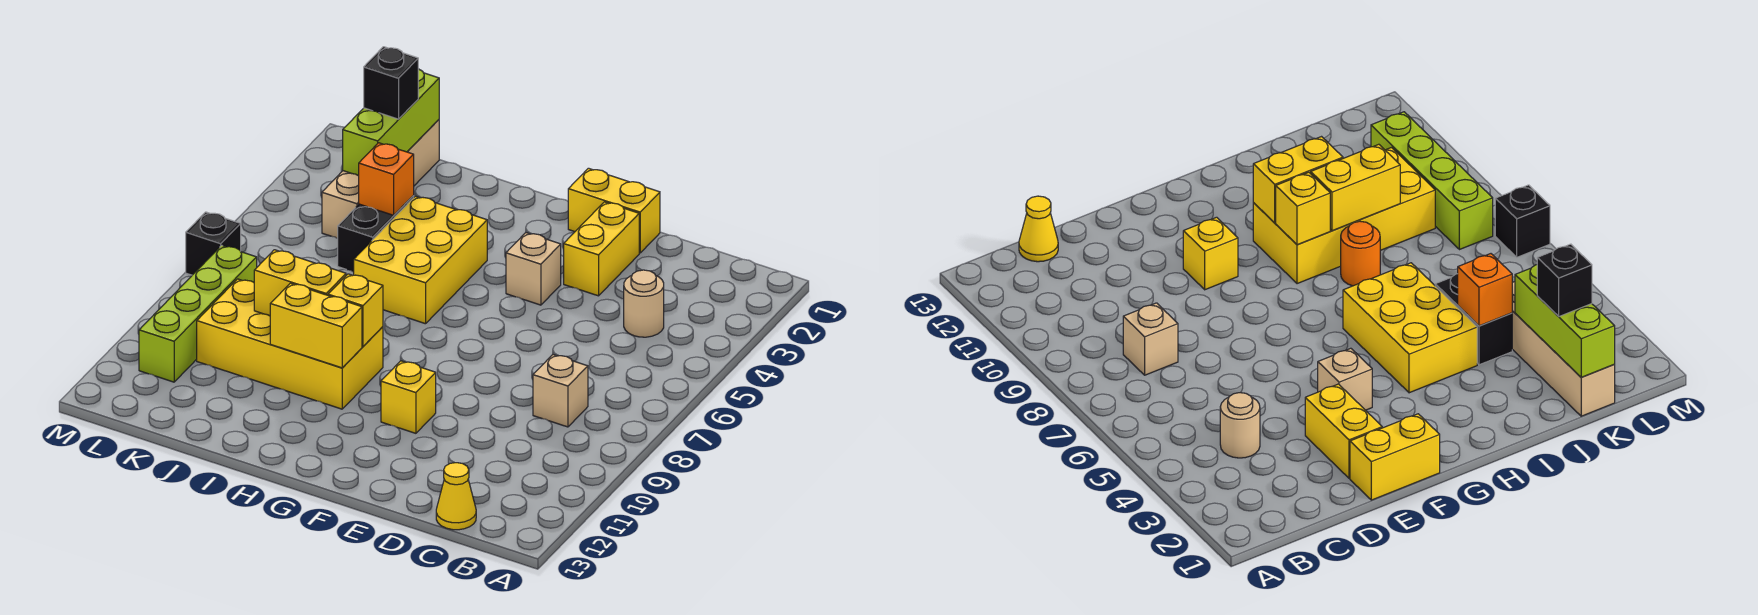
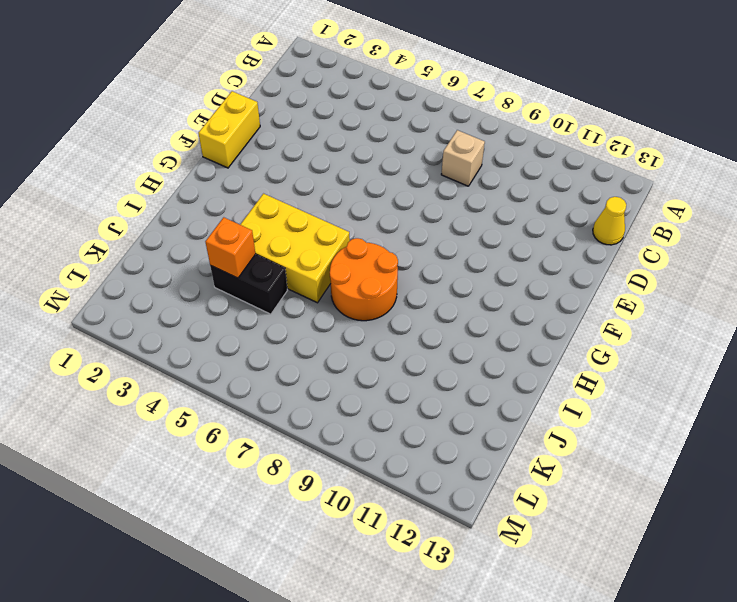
orange round brick H7:I8 level 1 -> orange round brick I8 level 1
none -> tan round brick C4 level 1
none -> yellow brick E2:E3 level 1
none -> tan brick F4 level 1

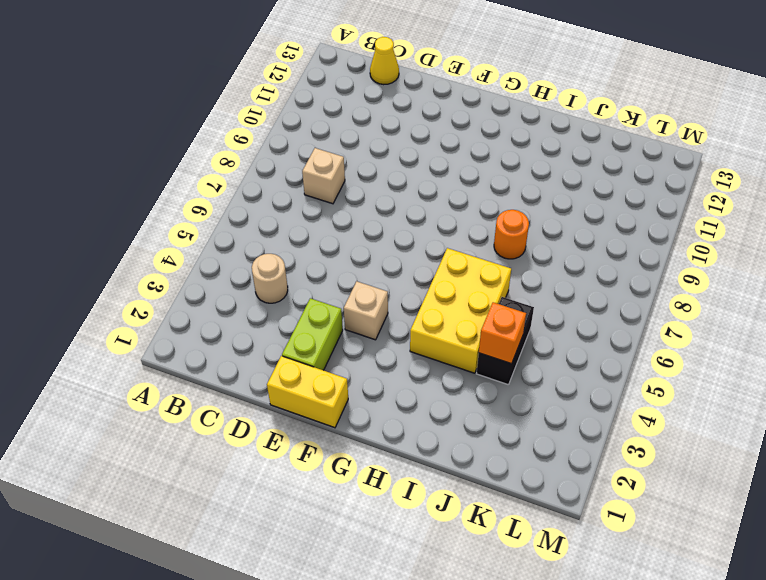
lime brick E2:E3 level 1 -> yellow brick E2:E3 level 1
none -> yellow brick F10 level 1
none -> yellow brick H9:K10 level 1
none -> tan brick K1:K4 level 1

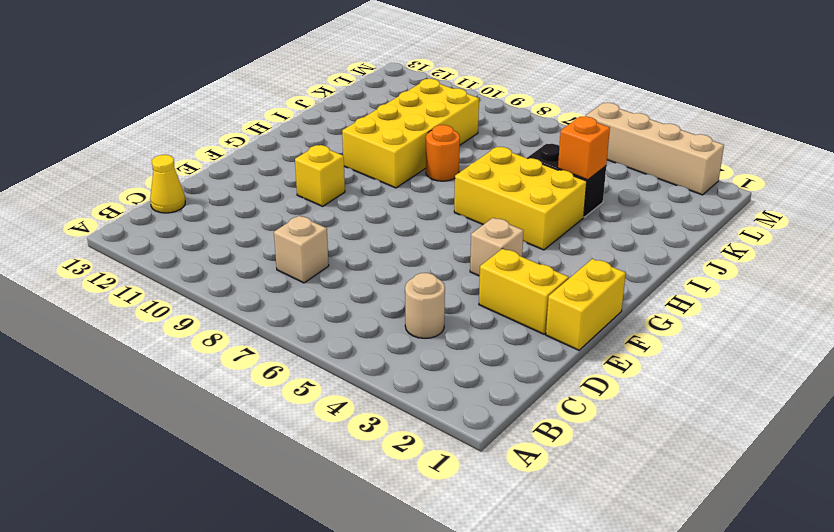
tan brick M2:M5 level 1 -> tan brick K1:K4 level 1
none -> lime brick L8:L11 level 1
none -> black brick M7 level 1
none -> yellow brick H9 level 2

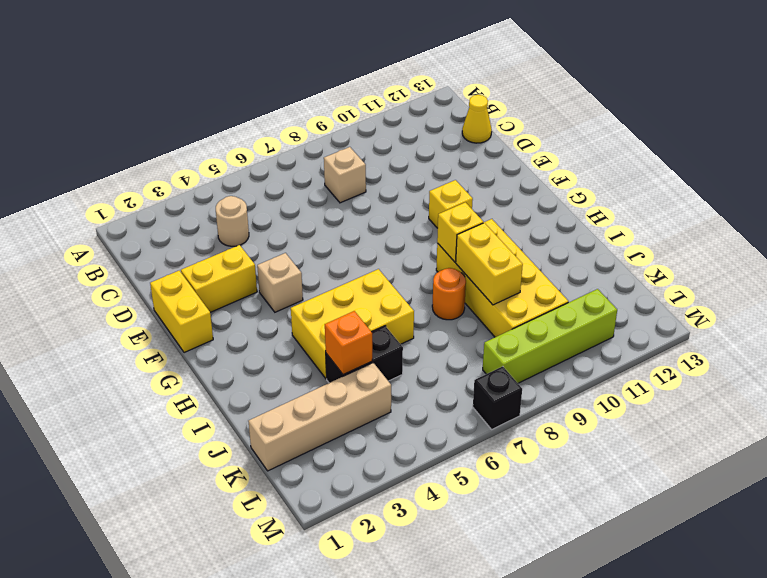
none -> yellow brick H10:I10 level 2
none -> lime brick K1:K3 level 2
none -> black brick K2 level 3

